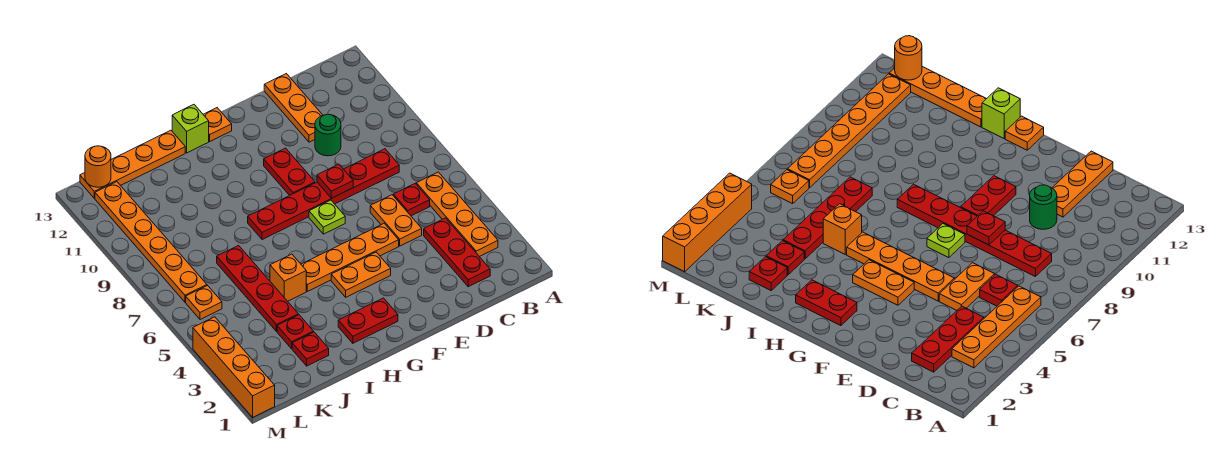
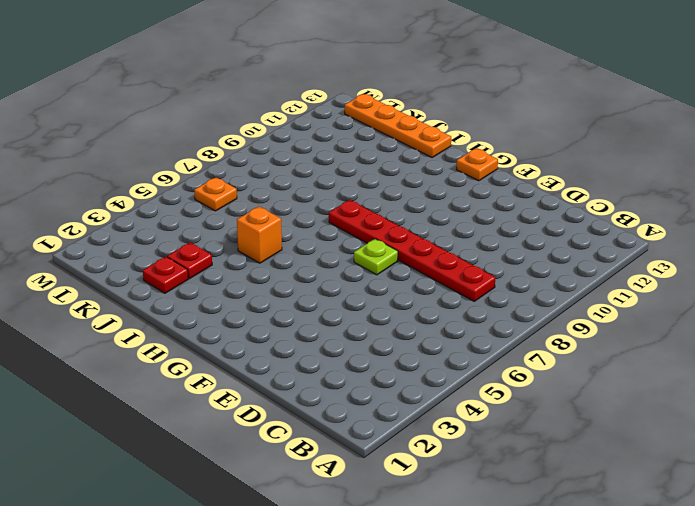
none -> orange plate B3:B6 level 1
none -> red plate C2:C4 level 1
none -> red plate C6 level 1

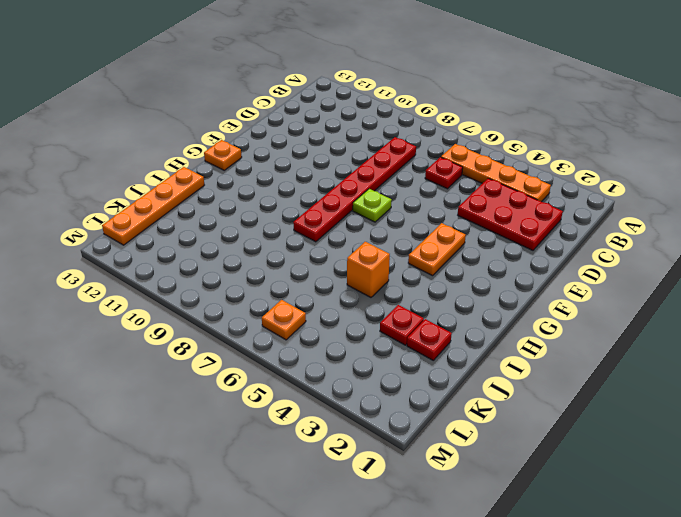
red plate C2:D4 level 1 -> red plate C2:C4 level 1
none -> orange plate D5:D6 level 1
none -> green round brick D10 level 1
none -> orange plate D11:D13 level 1

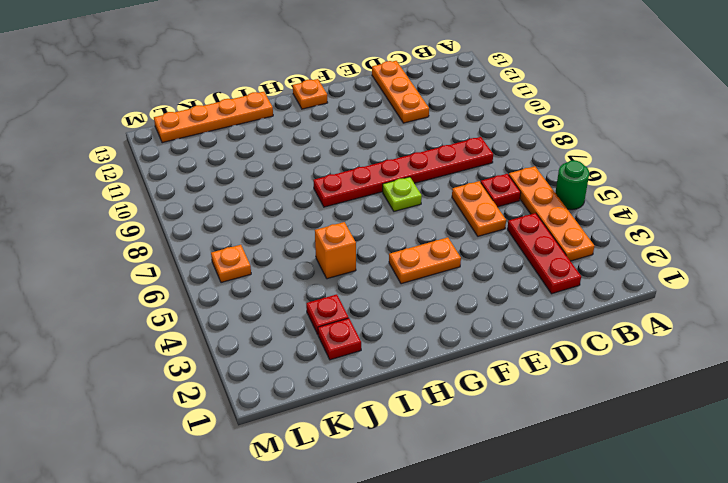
green round brick A5 level 1 -> green round brick D10 level 1
none -> orange plate E5:H5 level 1
none -> red plate F9:F10 level 1
none -> red plate G2:H2 level 1

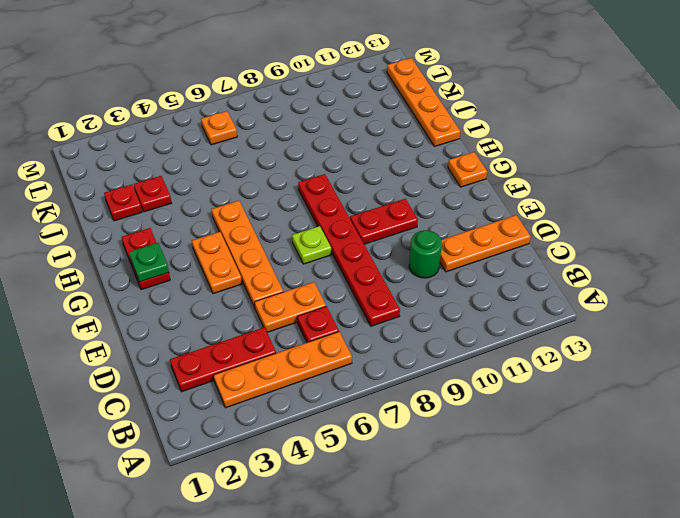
green plate G2 level 2 -> none
none -> lime brick H13 level 1
none -> orange brick I5 level 1
none -> red plate J4:J7 level 1

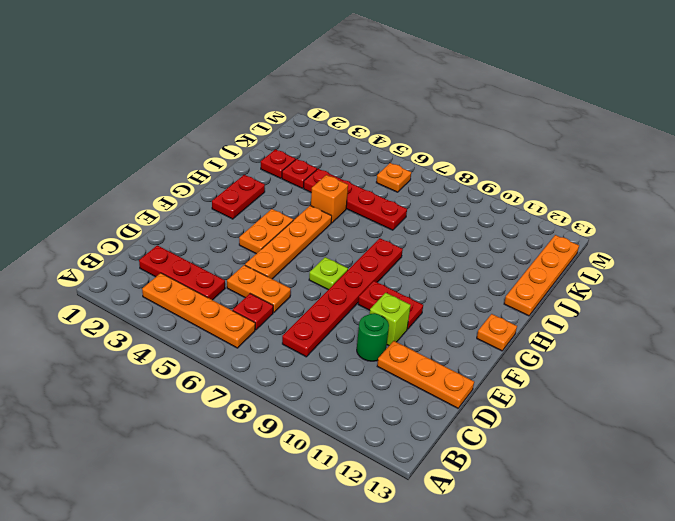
lime brick E10 level 1 -> lime brick H13 level 1
none -> orange plate L7:L12 level 1
none -> orange brick M1:M4 level 1
none -> red plate E8 level 2

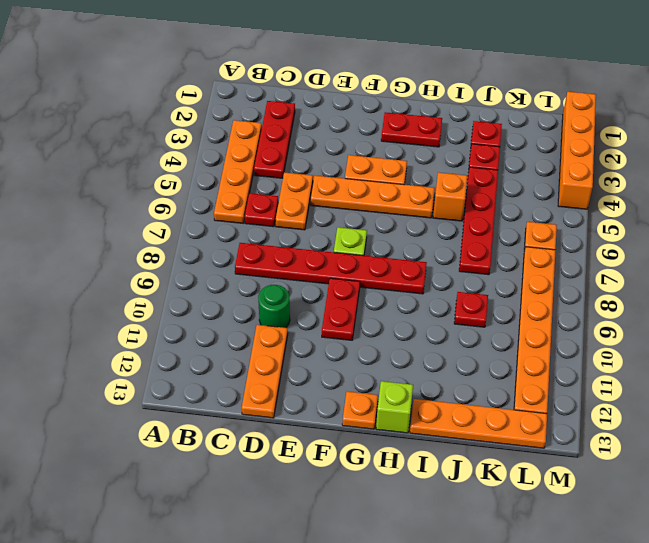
red plate J9 level 1 -> red plate E8 level 2
none -> orange round brick L13 level 2

